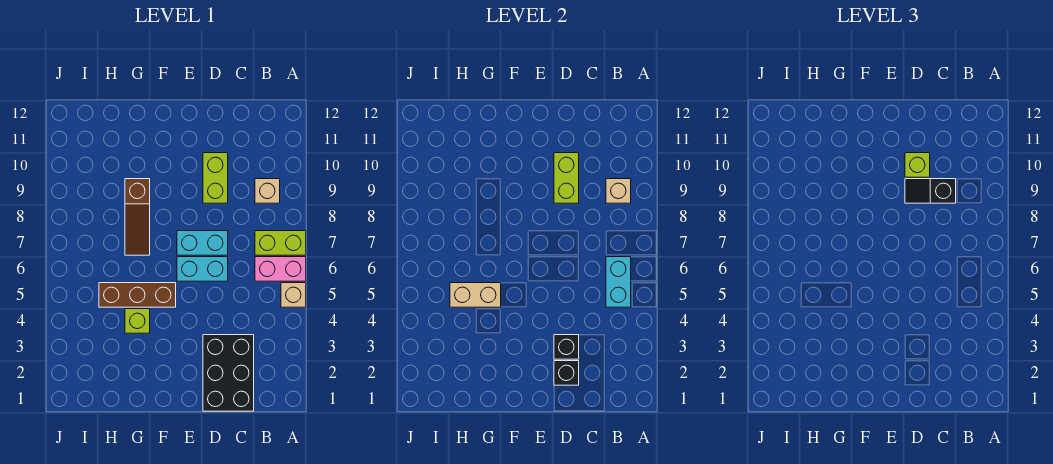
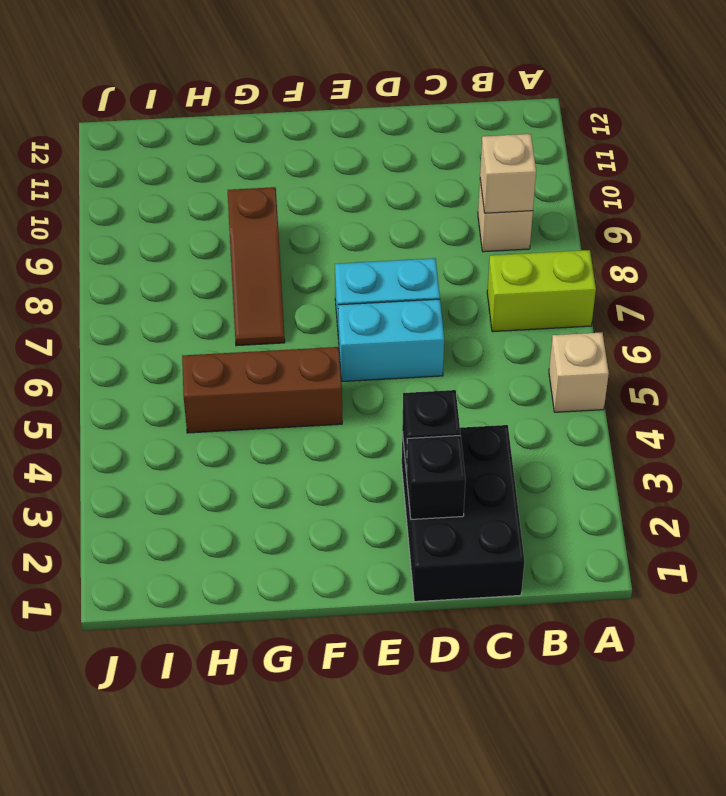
none -> pink brick A6:B6 level 1
none -> lime brick D9:D10 level 1
none -> lime brick G4 level 1

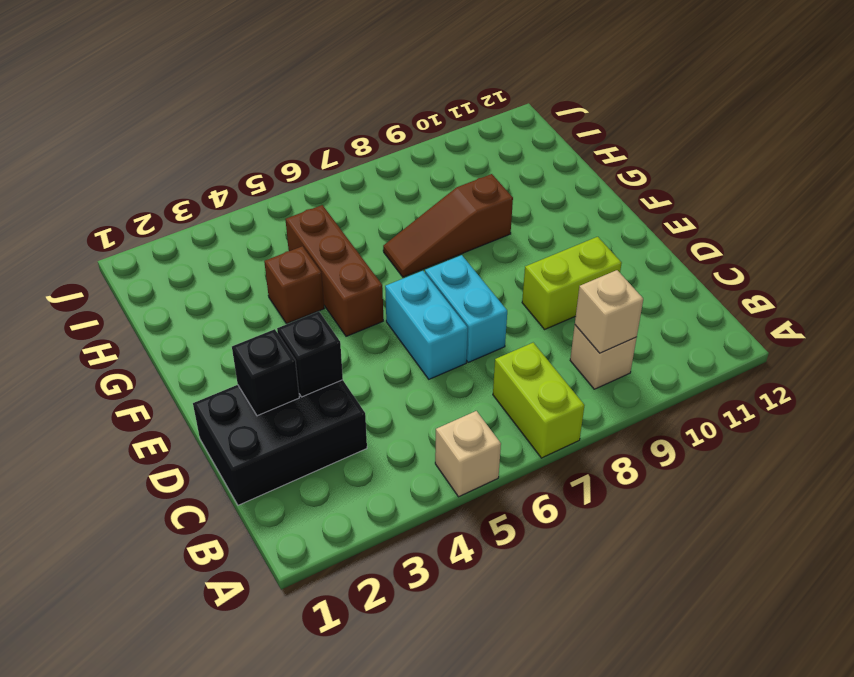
brown brick G4 level 1 -> lime brick G4 level 1
none -> pink brick A6:B6 level 1
none -> cyan brick B5:B6 level 2
none -> lime brick D9:D10 level 2

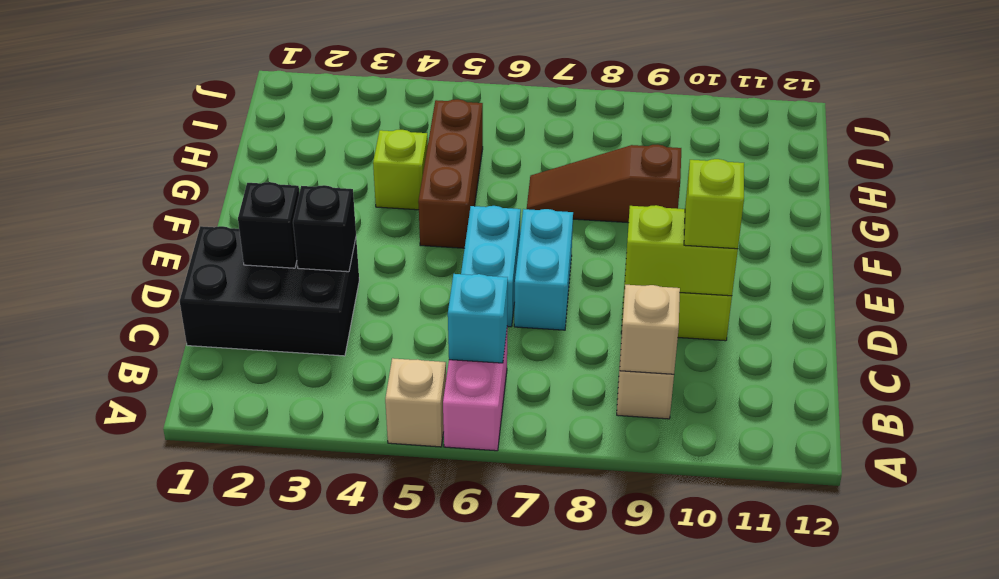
cyan brick B6 level 2 -> cyan brick B5:B6 level 2
none -> lime brick A7:B7 level 1
none -> tan brick G5:H5 level 2
none -> black slope C9:D9 level 3 top C

